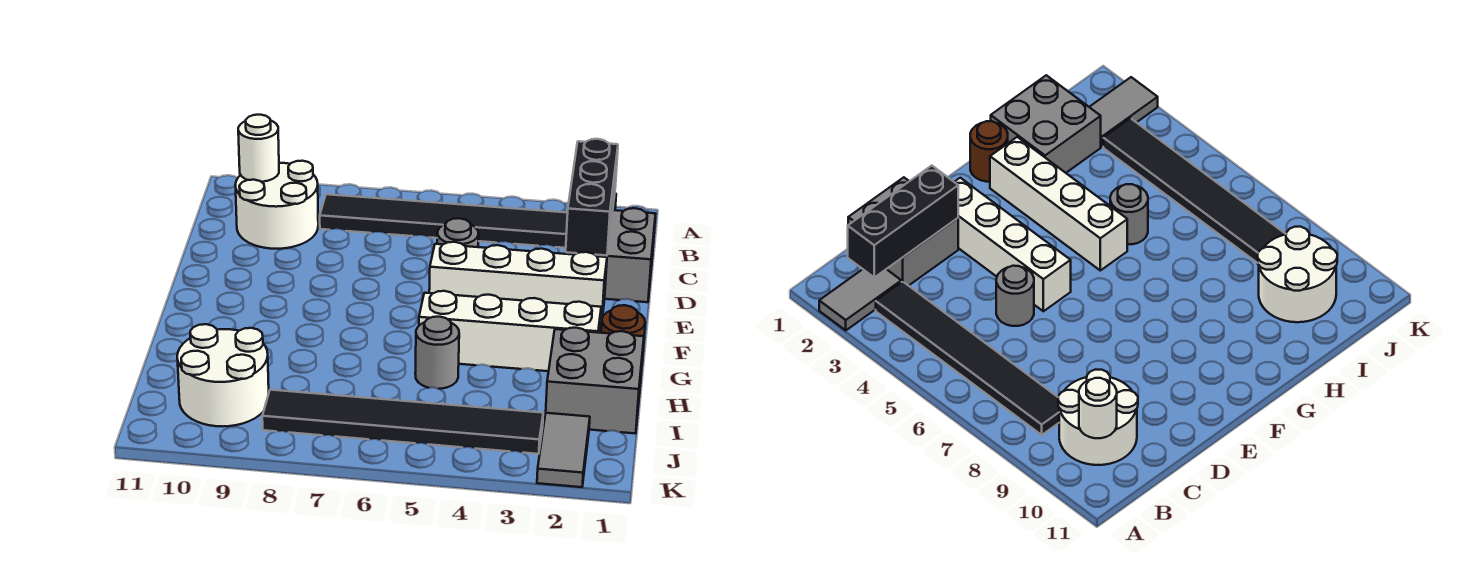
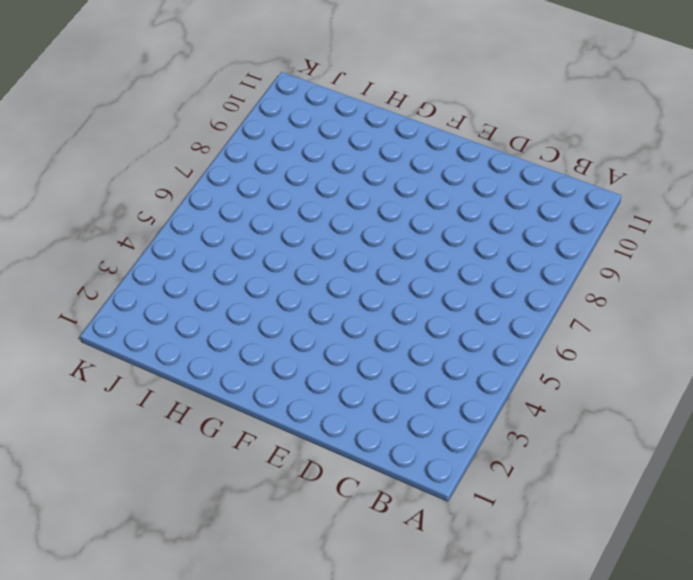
none -> grey tile A2:B2 level 1
none -> black tile B3:B8 level 1
none -> white round brick B9:C10 level 1

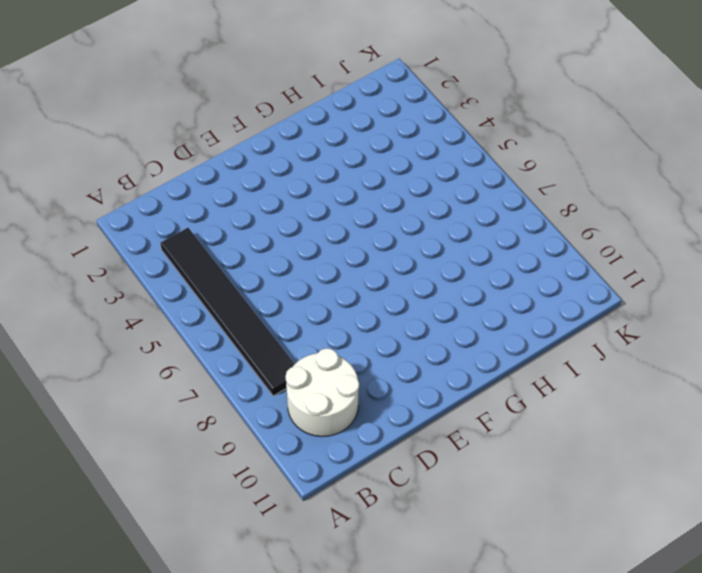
none -> grey tile A2:B2 level 1
none -> grey brick C1:D2 level 1
none -> grey round brick D5 level 1

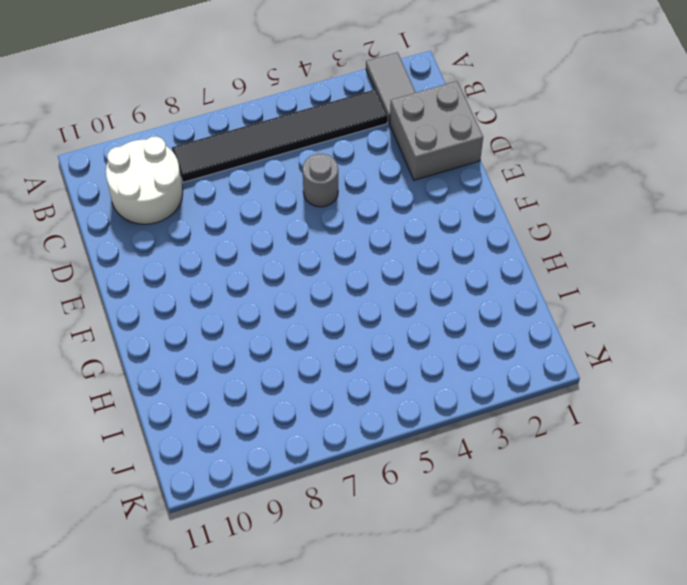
none -> white brick E2:E5 level 1
none -> brown round brick G1 level 1
none -> white brick G2:G5 level 1

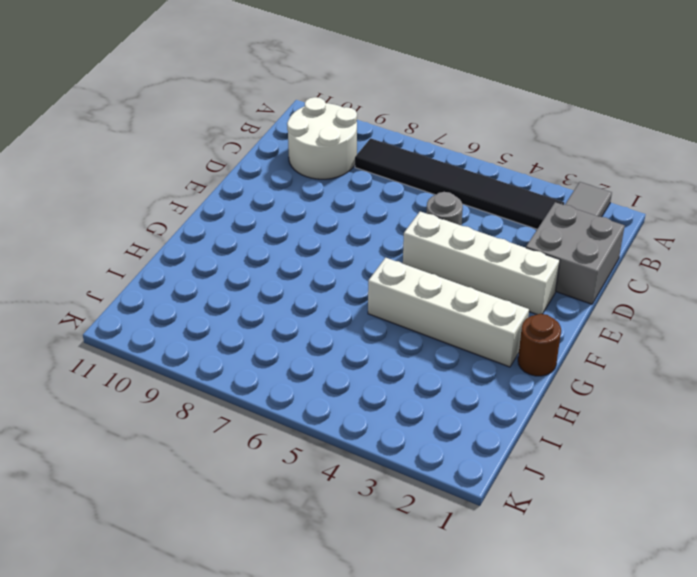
none -> grey brick H1:I2 level 1
none -> grey round brick H5 level 1
none -> white round brick I9:J10 level 1

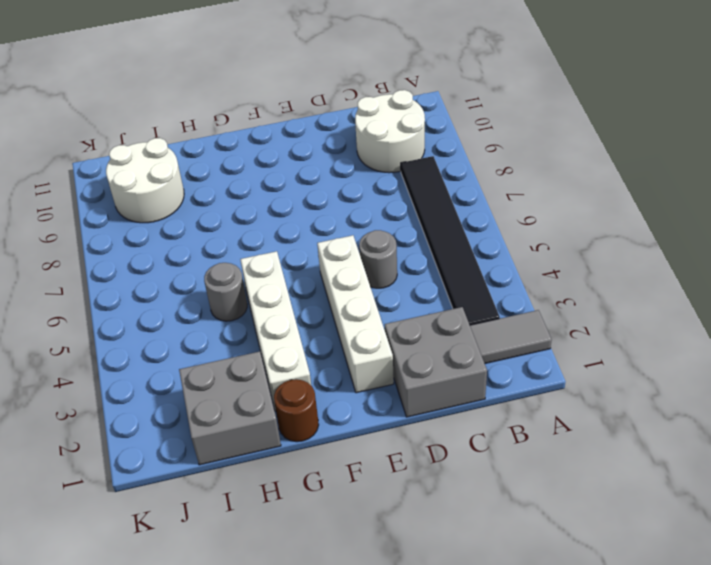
none -> grey tile J2:K2 level 1
none -> black tile J3:J8 level 1
none -> black brick B2:D2 level 2

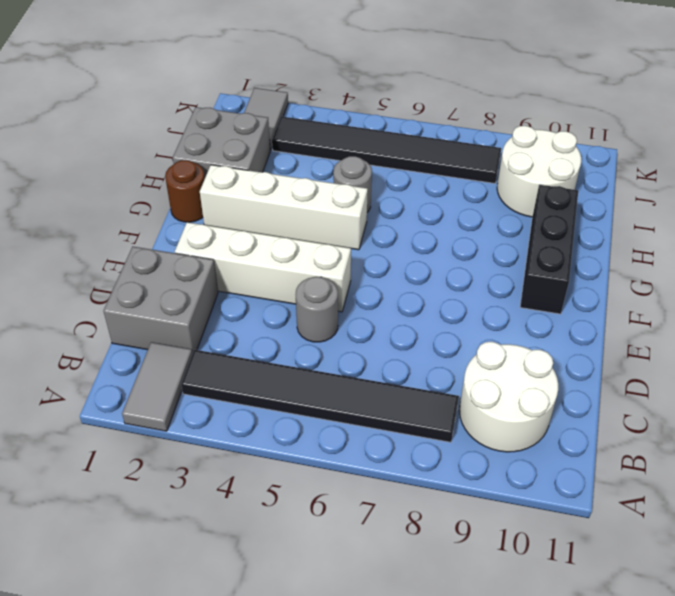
black brick F10:H10 level 1 -> black brick B2:D2 level 2
none -> white round brick B10 level 2

